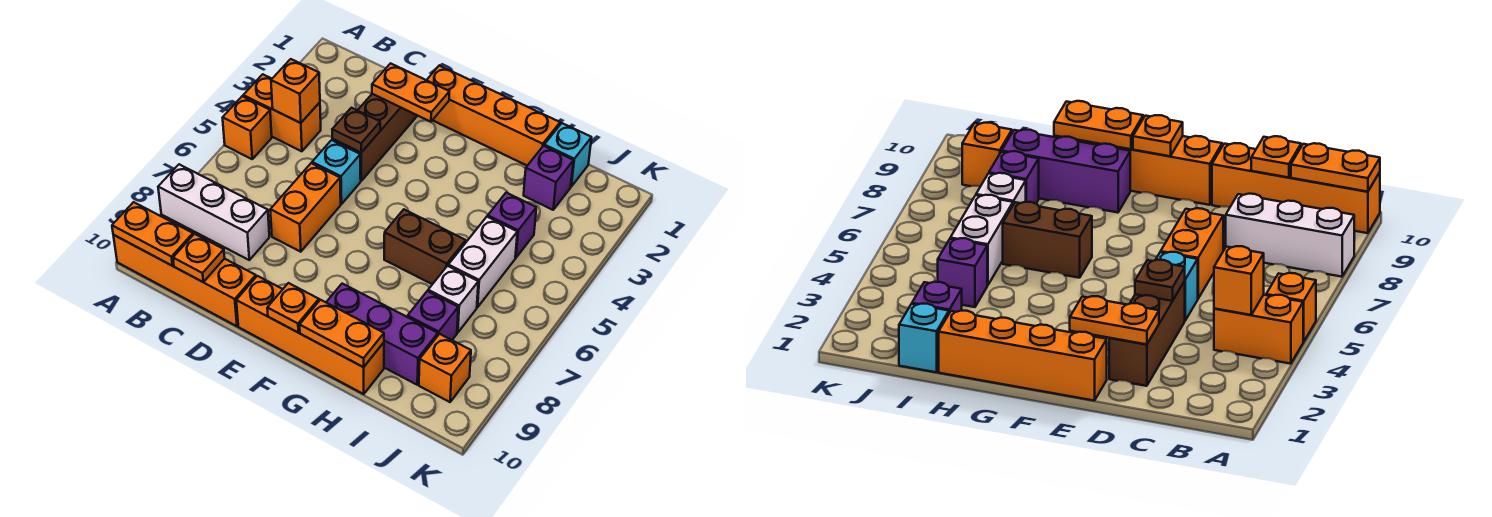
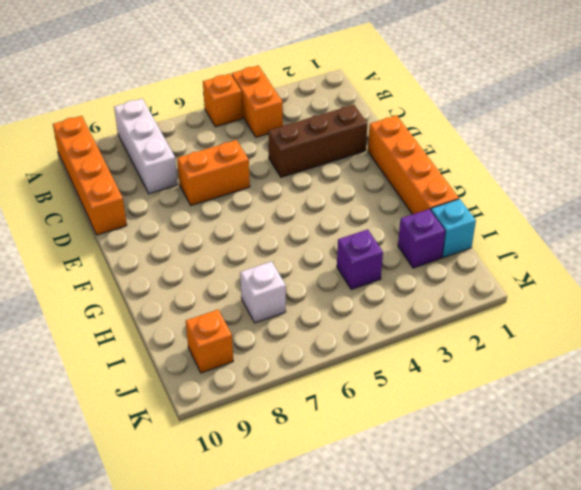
none -> cyan brick D5 level 1
none -> orange brick E10:H10 level 1
none -> brown brick G6:H6 level 1

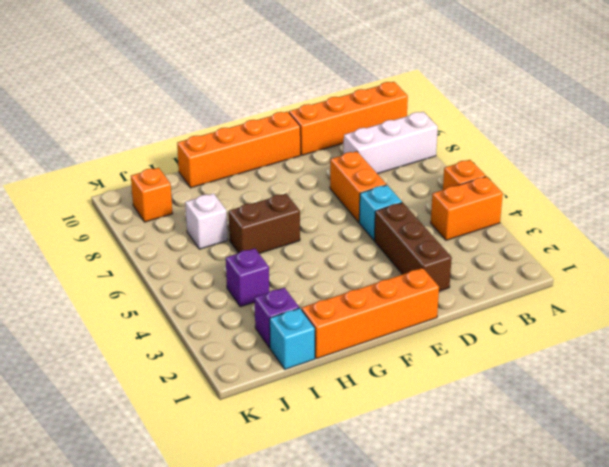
none -> purple brick G9:I9 level 1
none -> white brick I5:I6 level 1
none -> purple brick I8 level 1

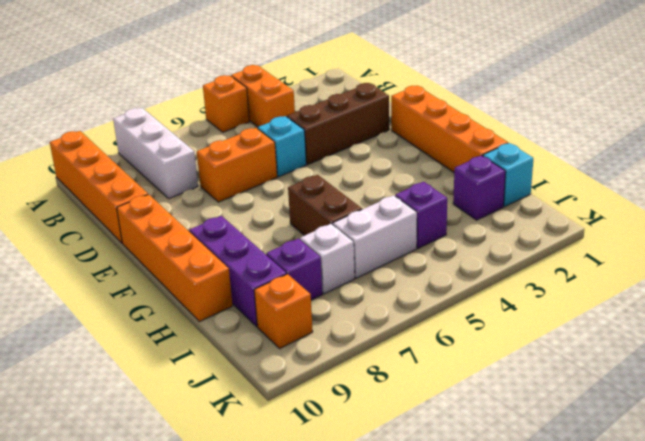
none -> orange plate A10:B10 level 2
none -> orange brick B4 level 2
none -> orange plate C10 level 2

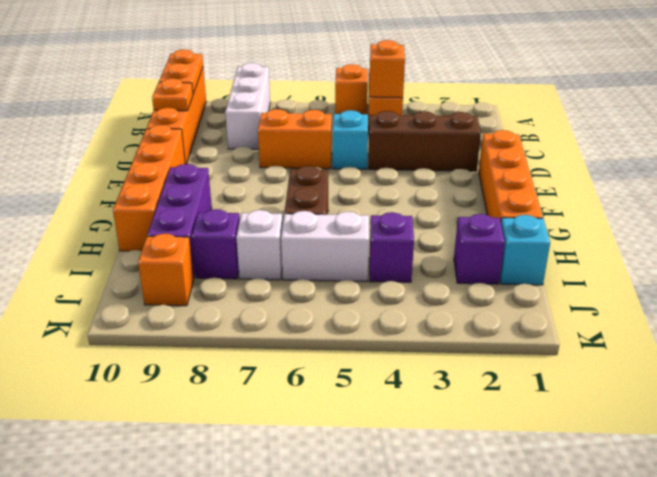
none -> orange plate D2:E2 level 2
none -> brown plate D4 level 2
none -> orange plate F10 level 2

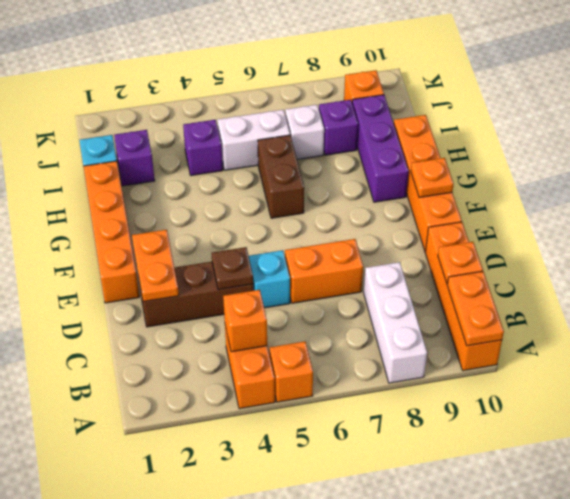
none -> orange plate G10:H10 level 2

